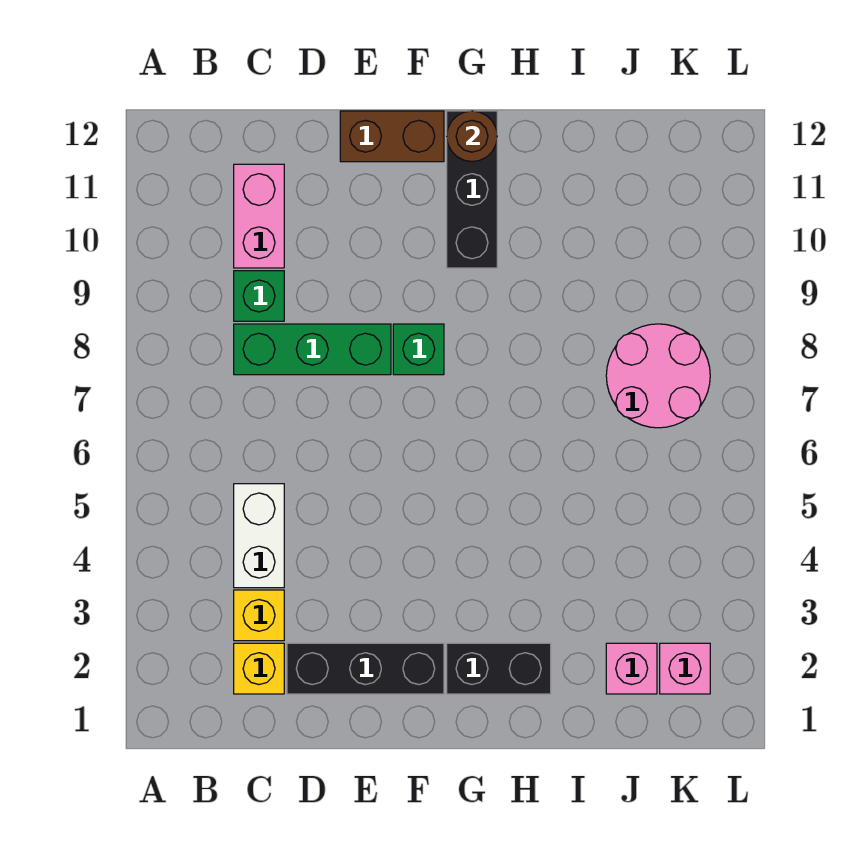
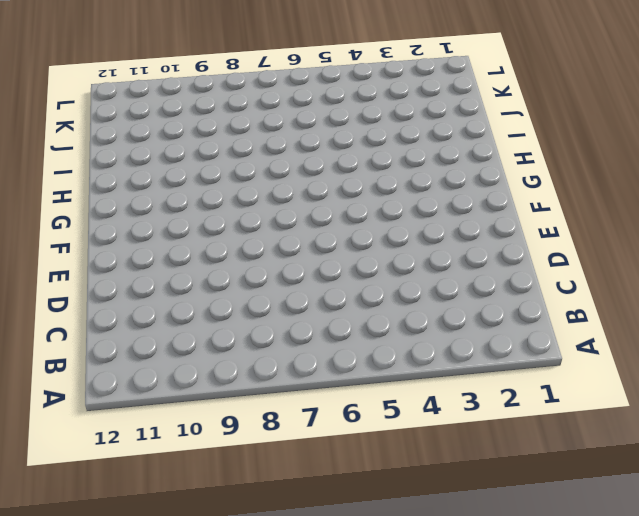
none -> yellow brick C2 level 1
none -> yellow brick C3 level 1
none -> white brick C4:C5 level 1

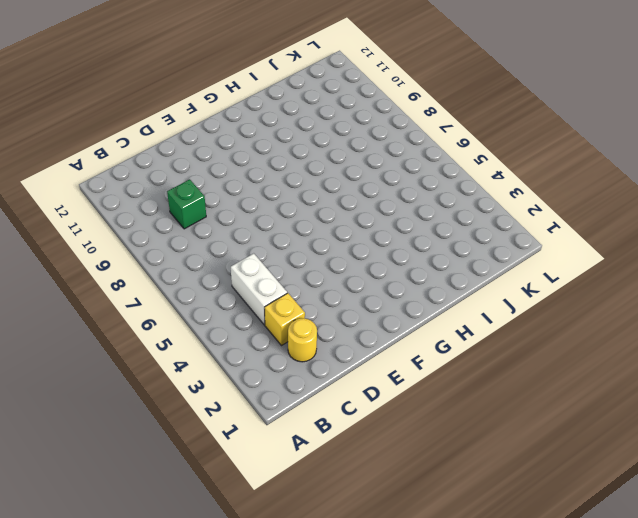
yellow round brick C2 level 1 -> yellow brick C2 level 1
none -> green brick C8:E8 level 1
none -> pink brick C10:C11 level 1
none -> black brick D2:F2 level 1

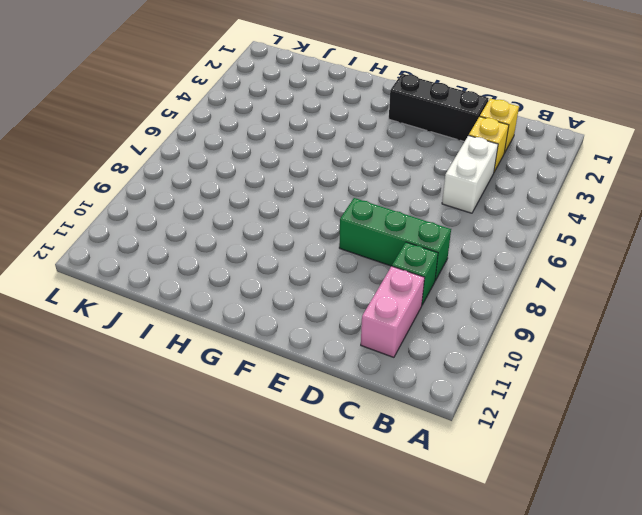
none -> brown brick E12:F12 level 1
none -> green brick F8 level 1
none -> black brick G2:H2 level 1

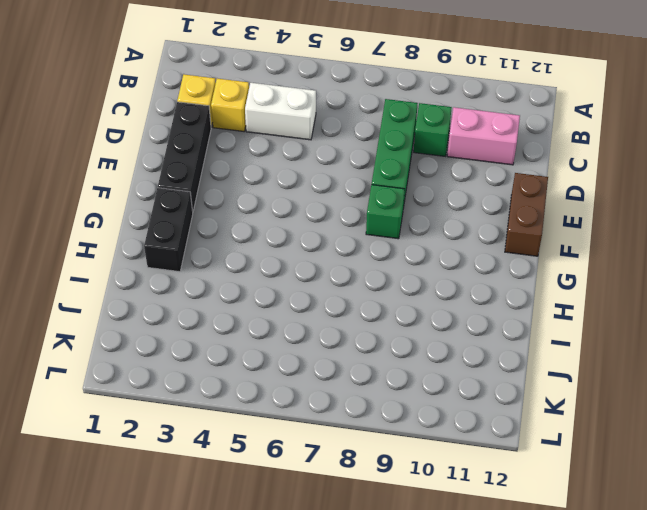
none -> black brick G10:G12 level 1
none -> pink brick J2 level 1
none -> pink round brick J7:K8 level 1

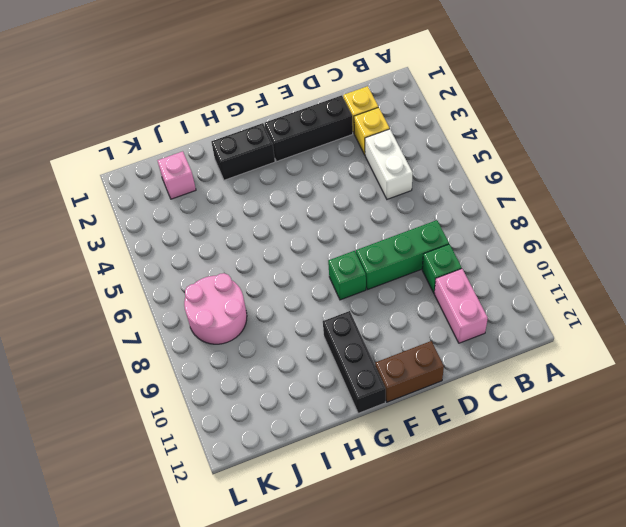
none -> pink brick K2 level 1
none -> brown round brick G12 level 2

